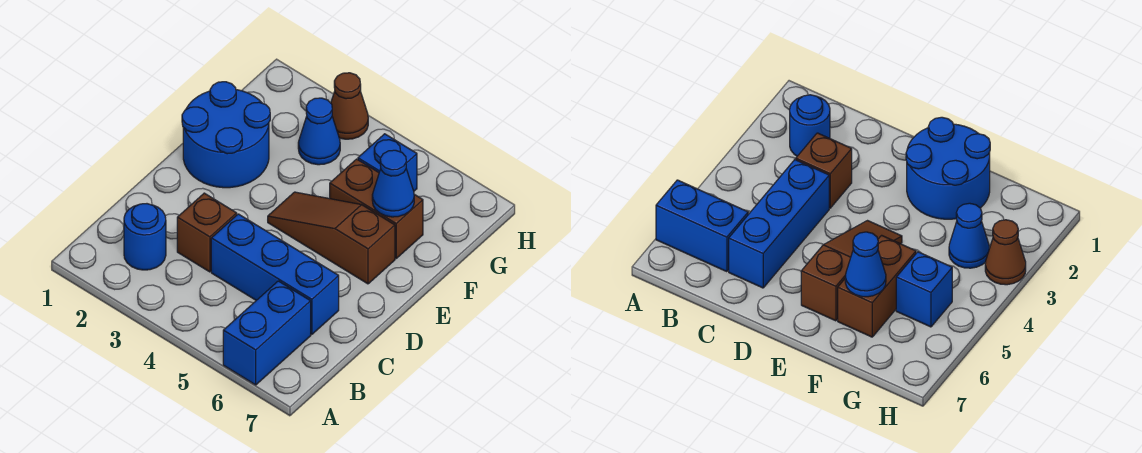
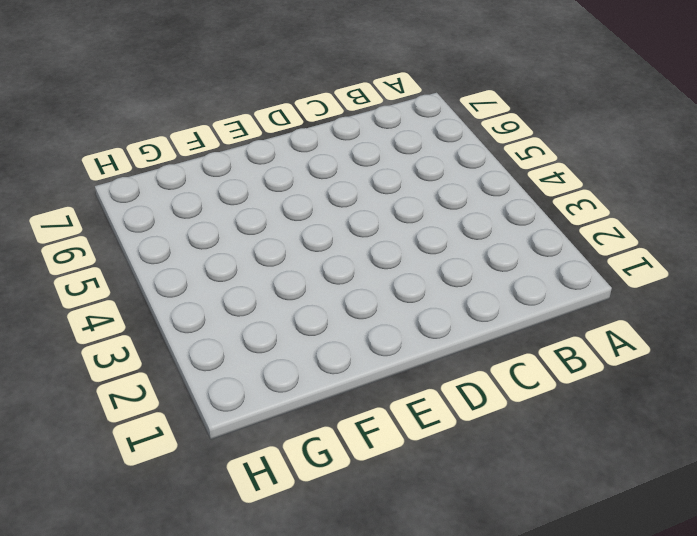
none -> blue brick A6:B6 level 1
none -> blue round brick B2 level 1

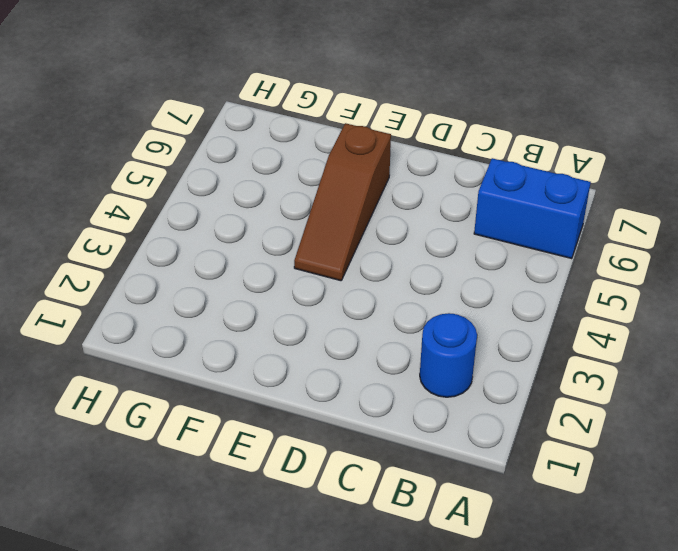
none -> brown brick C3 level 1
none -> blue brick C4:C6 level 1

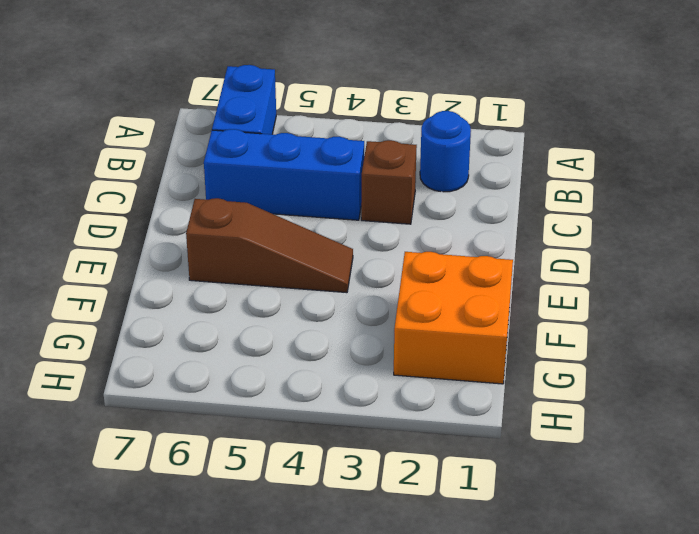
orange brick F1:G2 level 1 -> blue round brick E1:F2 level 1
none -> brown brick F5:F6 level 1
none -> blue cone G3 level 1

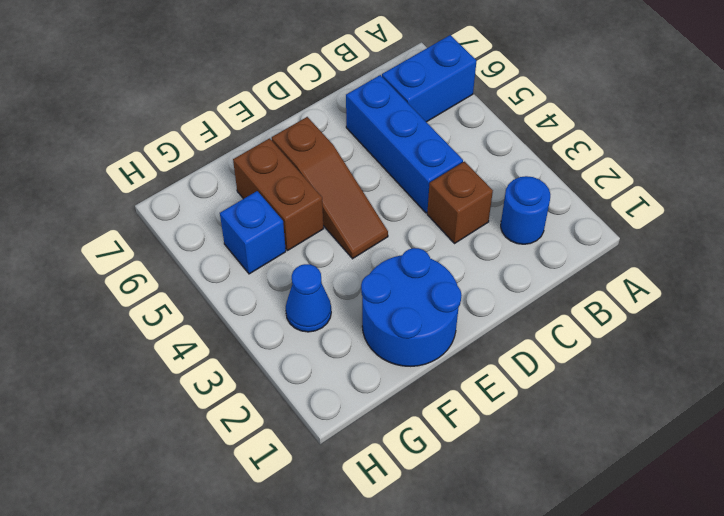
none -> brown cone H3 level 1
none -> blue cone F6 level 2

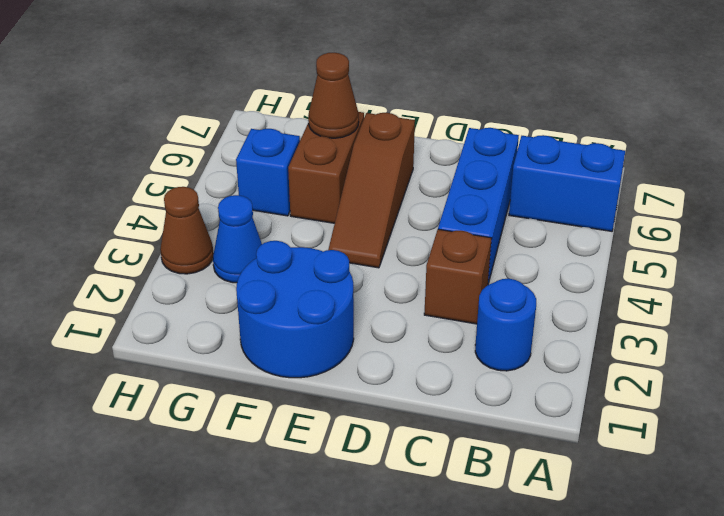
brown cone F6 level 2 -> blue cone F6 level 2

